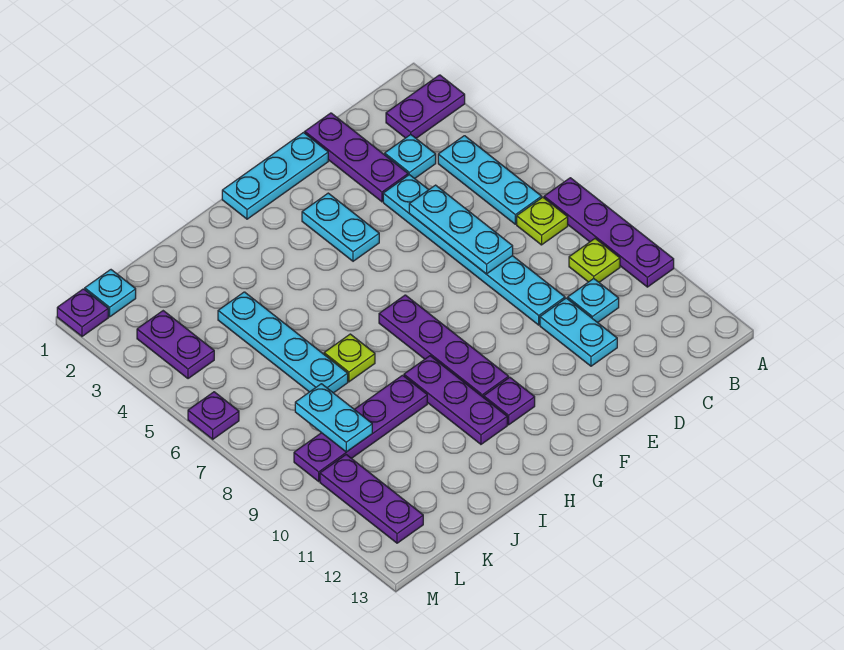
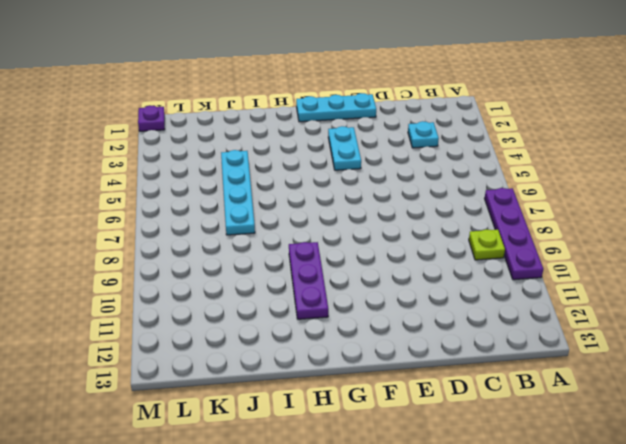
none -> purple plate A2:B2 level 1
none -> cyan plate B4:B6 level 1
none -> lime plate B7 level 1

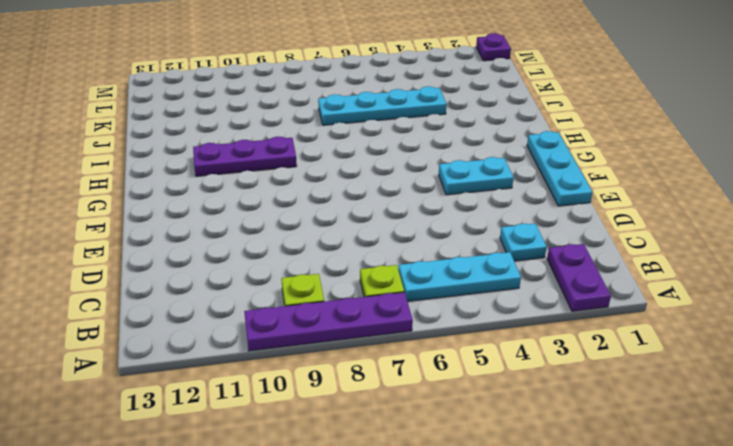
none -> cyan plate C10 level 1
none -> purple plate D1:D3 level 1
none -> cyan plate D4:D9 level 1

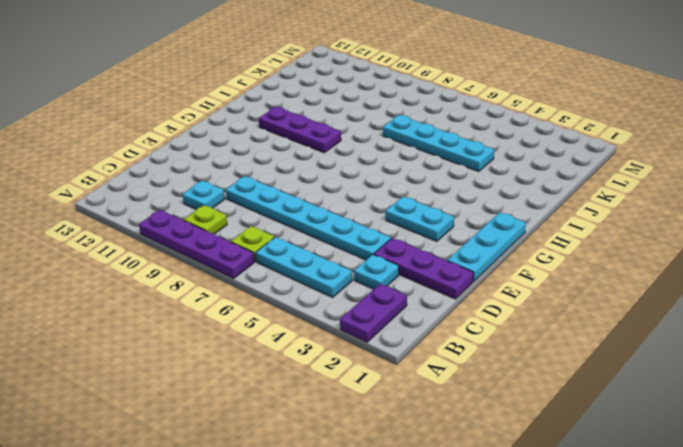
none -> cyan plate D10:D11 level 1
none -> purple plate G7:G10 level 1
none -> purple plate G11 level 1

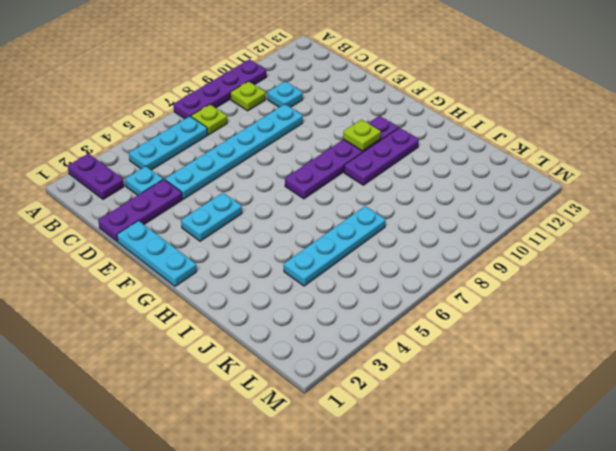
lime plate G10 level 2 -> lime plate I7 level 1
none -> cyan plate D10:D11 level 1
none -> purple plate I9:L9 level 1
none -> cyan plate L1 level 1

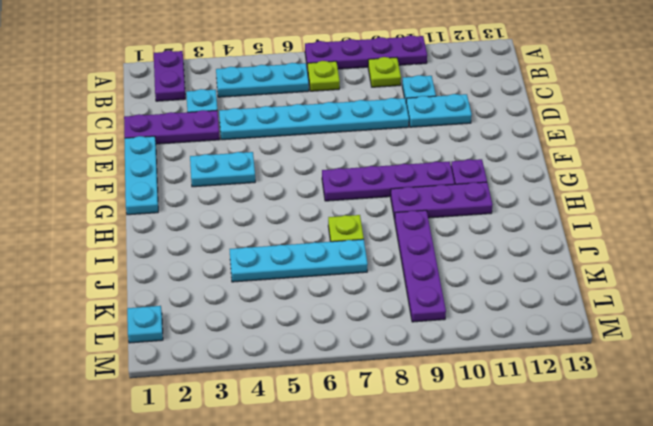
none -> purple plate L3:L4 level 1
none -> purple plate L10:L12 level 1
none -> purple plate M1 level 1

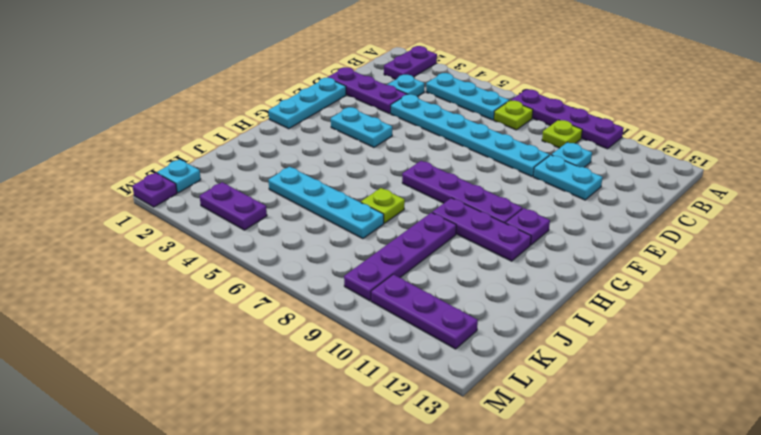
none -> purple plate M6 level 1
none -> cyan plate D5:D7 level 2
none -> cyan plate K8:K9 level 2

